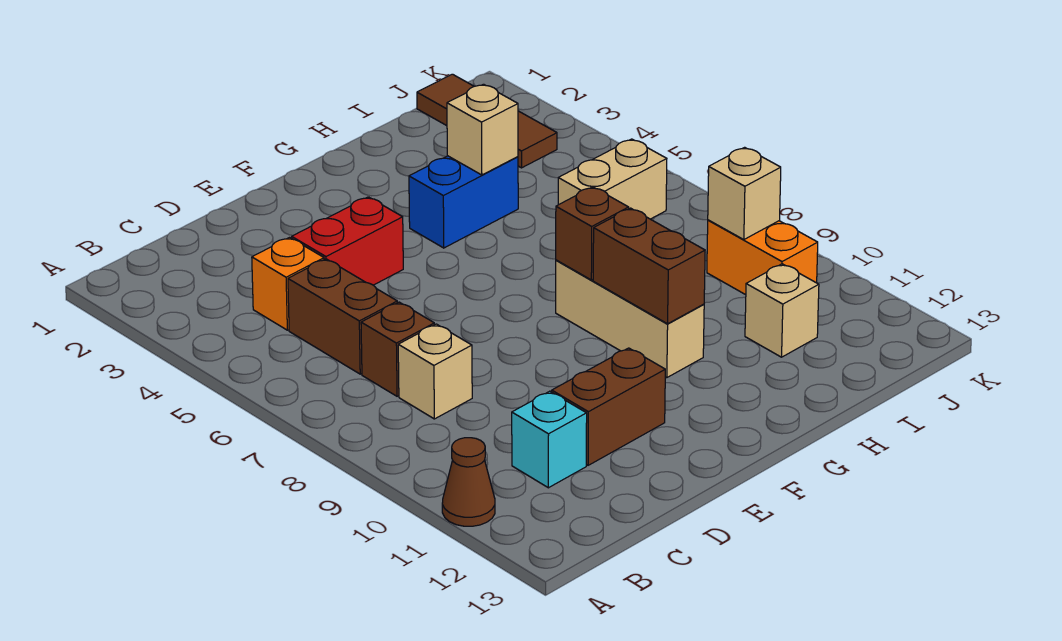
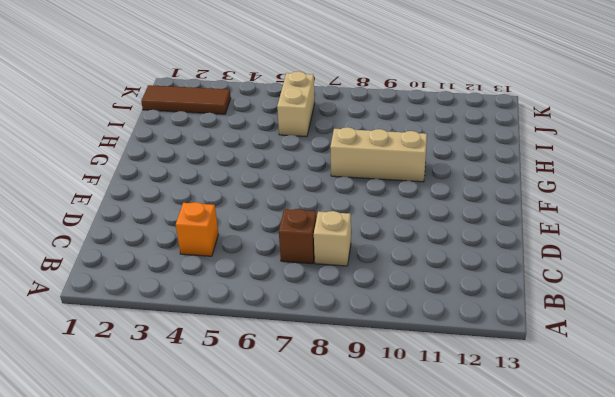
none -> brown cone A11 level 1
none -> brown brick C5:C6 level 1
none -> cyan brick C11 level 1

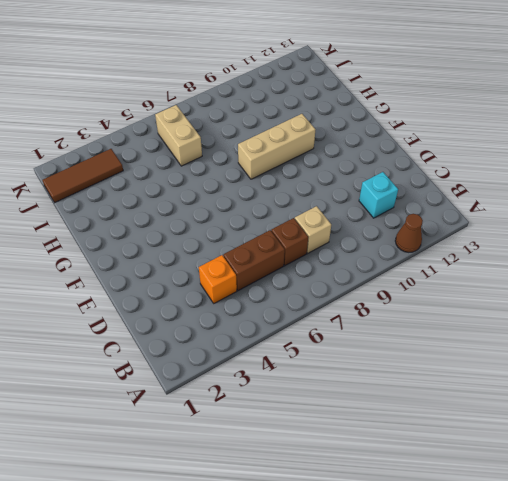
none -> red brick D4:E4 level 1
none -> brown brick D11:E11 level 1
none -> blue brick G4:H4 level 1

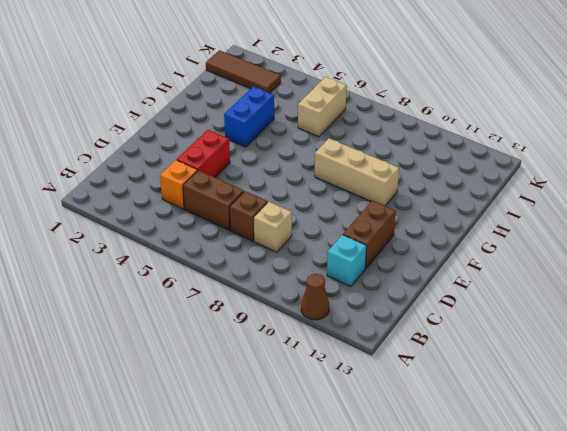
none -> tan brick I11 level 1
none -> orange brick J9:J10 level 1
none -> brown brick G8 level 2

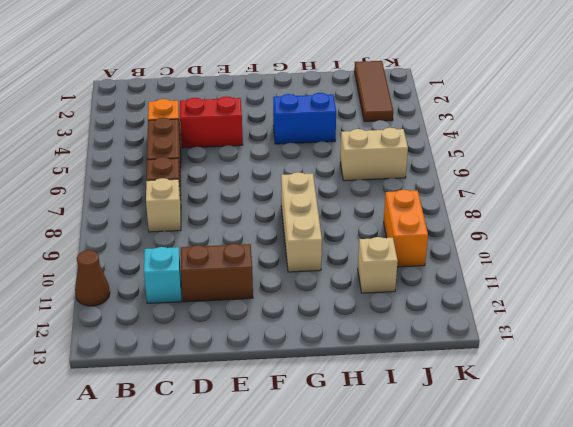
none -> brown brick G8 level 2
none -> brown brick G9:G10 level 2
none -> tan brick H4 level 2

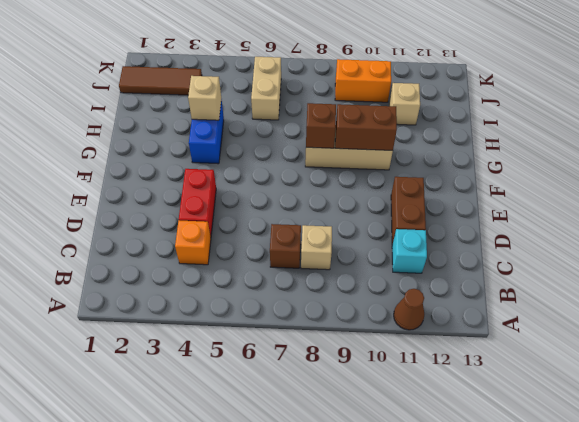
none -> brown brick C5:C6 level 1
none -> tan brick J9 level 2

